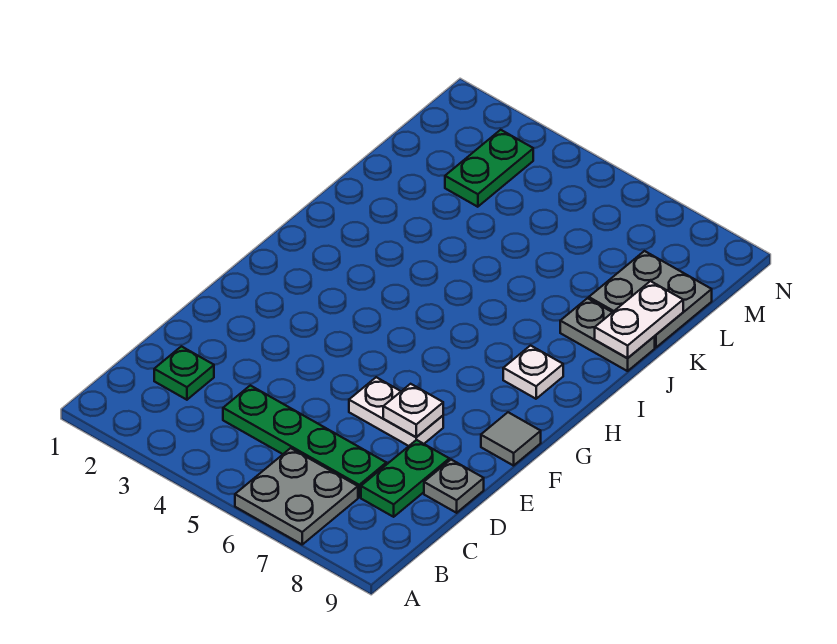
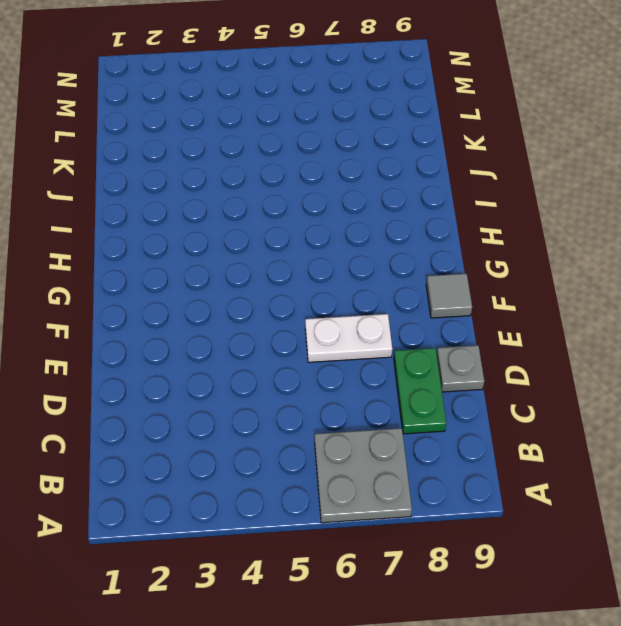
none -> green plate C2 level 1
none -> green plate C4:C7 level 1
none -> white plate H8 level 1

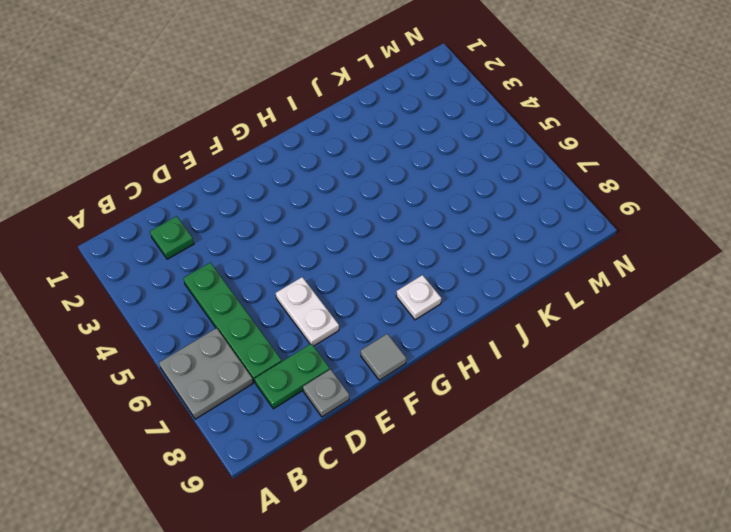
none -> grey plate J8:J9 level 1
none -> grey plate K8:L9 level 1
none -> green plate L3:M3 level 1

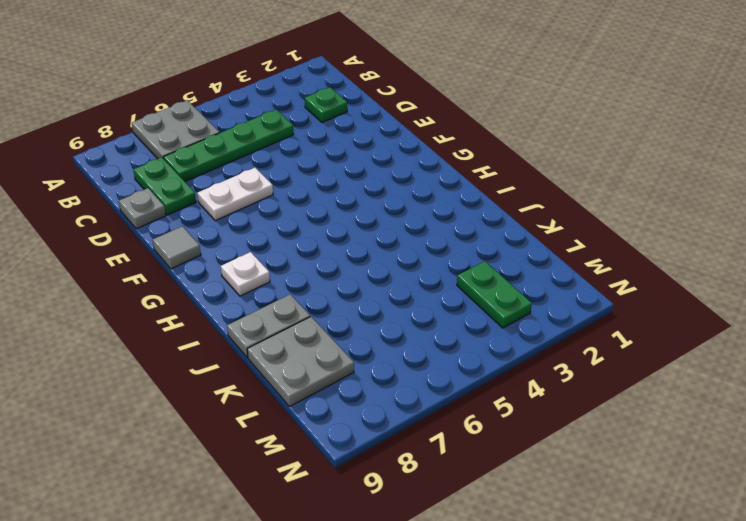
none -> white plate E7 level 2
none -> white plate J9:K9 level 2

